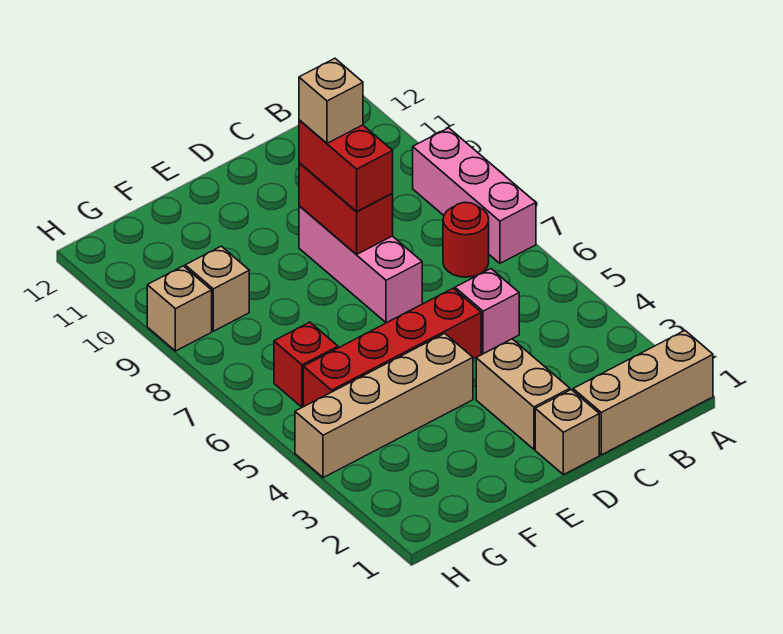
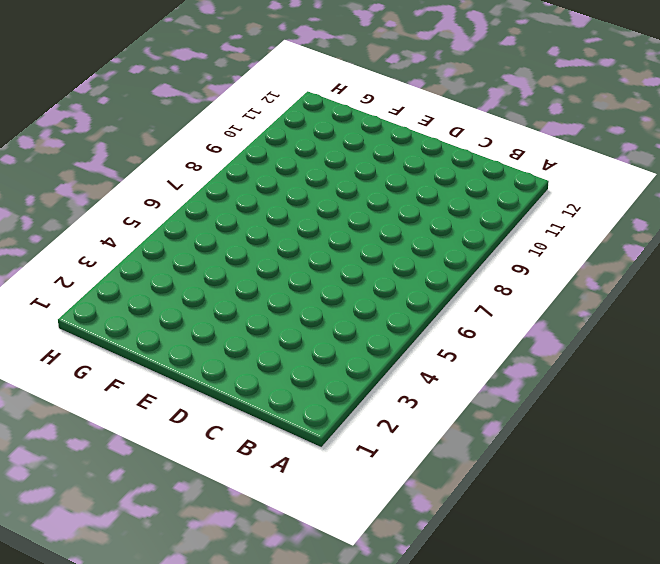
none -> tan brick A1:C1 level 1
none -> pink brick A7:A9 level 1
none -> red round brick B7 level 1

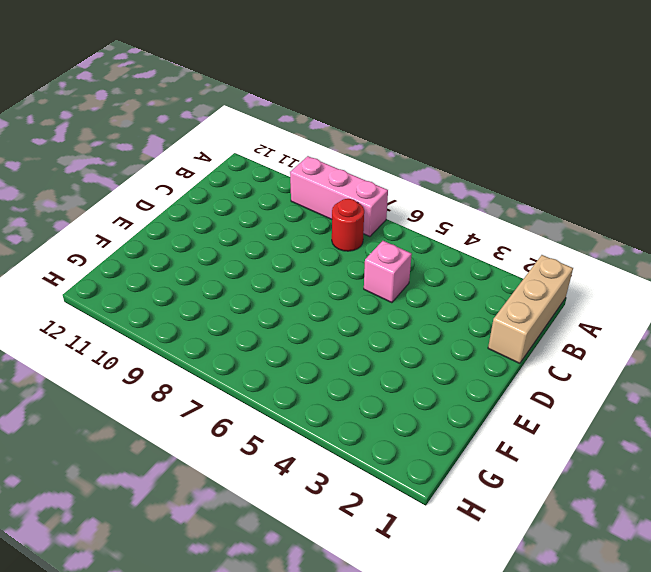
none -> tan brick D1 level 1
none -> tan brick D2:D3 level 1
none -> red brick D5:G5 level 1

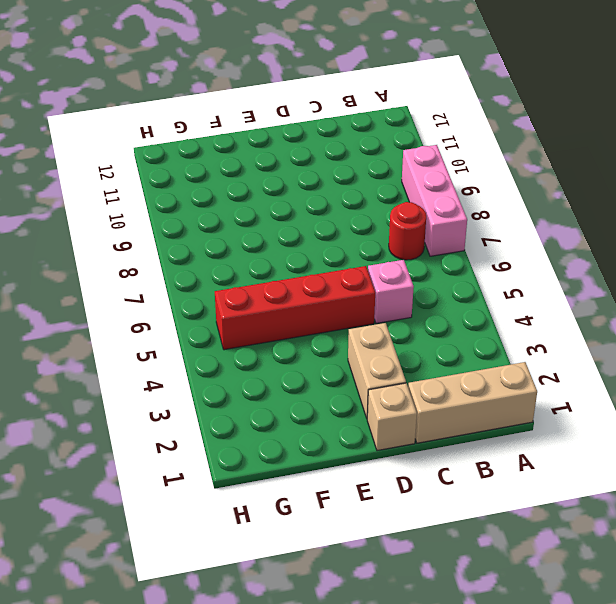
none -> pink brick D7:D9 level 1
none -> tan brick E4:H4 level 1
none -> red brick G6 level 1

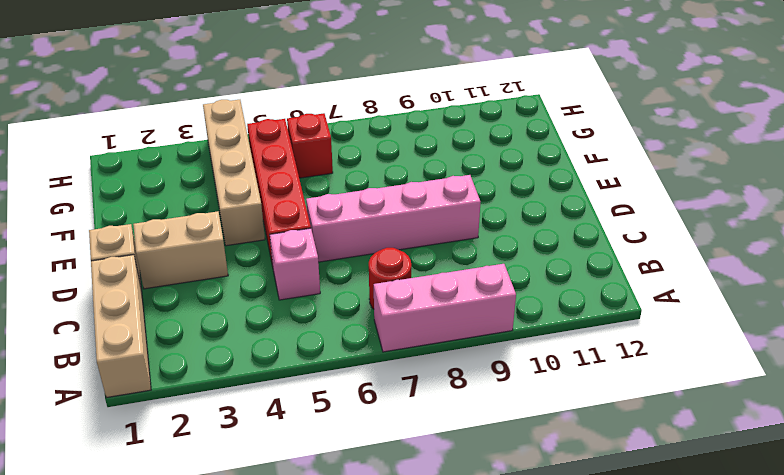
pink brick D6:D9 level 1 -> pink brick D7:D9 level 1
none -> tan brick G9 level 1
none -> tan brick H9 level 1
none -> red brick D8:D9 level 2

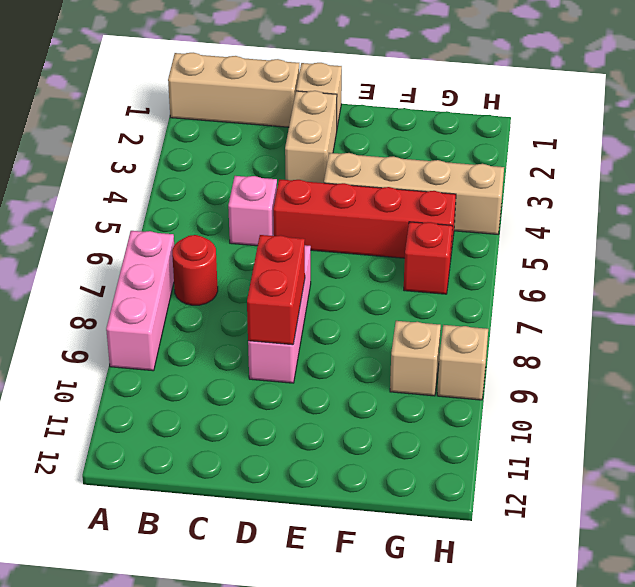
none -> red brick D8:D9 level 3
none -> tan brick D9 level 4

